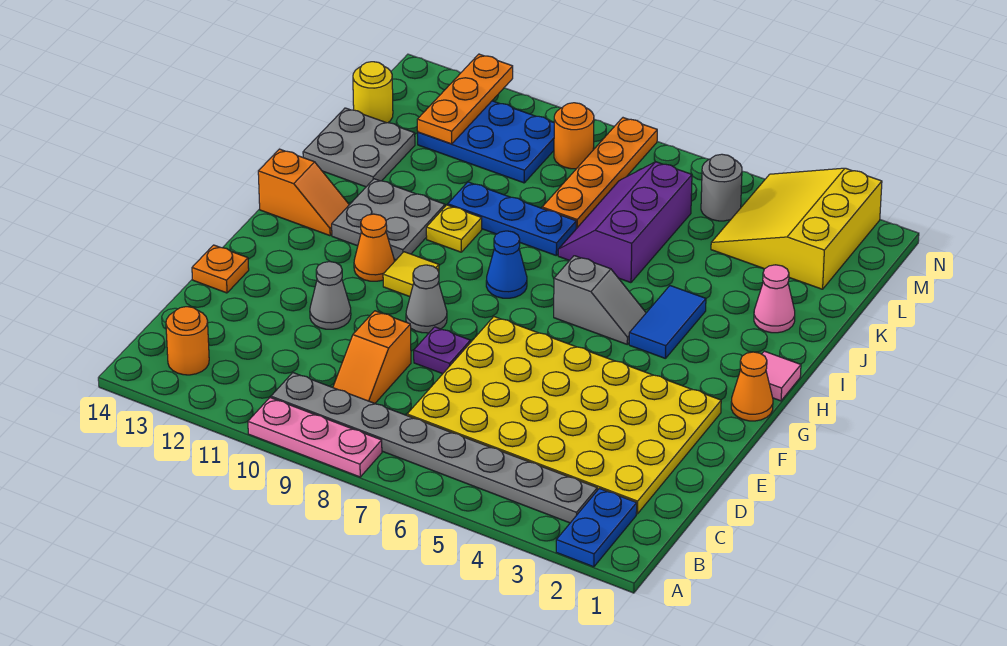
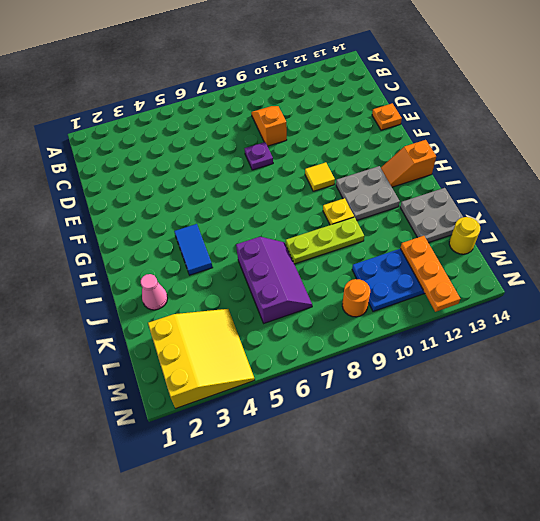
lime plate J8:J10 level 1 -> blue plate J8:J10 level 1
none -> blue plate A2:B2 level 1
none -> pink plate A8:A10 level 1
none -> grey plate B3:B10 level 1
none -> orange round brick B13 level 1

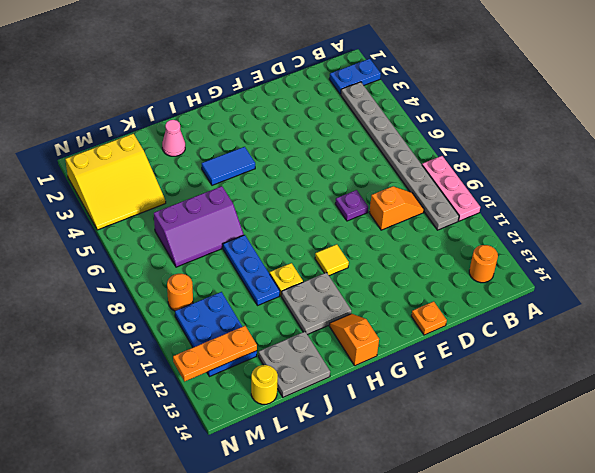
none -> yellow plate C2:F7 level 1
none -> grey cone E11 level 1
none -> grey cone F9 level 1
none -> orange cone G1 level 1

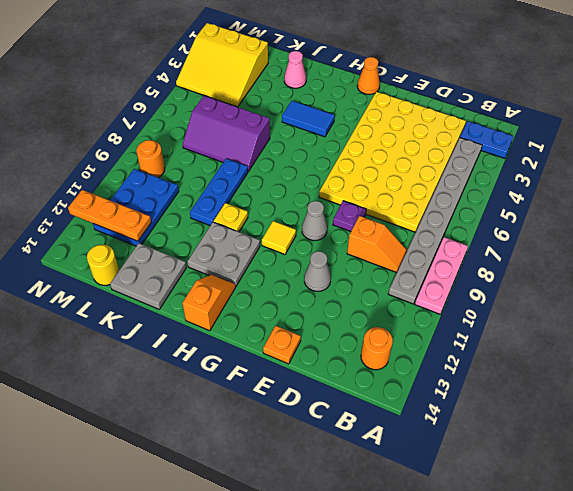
none -> orange cone G11 level 1
none -> pink tile H1 level 1
none -> grey slope H5:H6 level 1 top 6
none -> blue cone H8 level 1

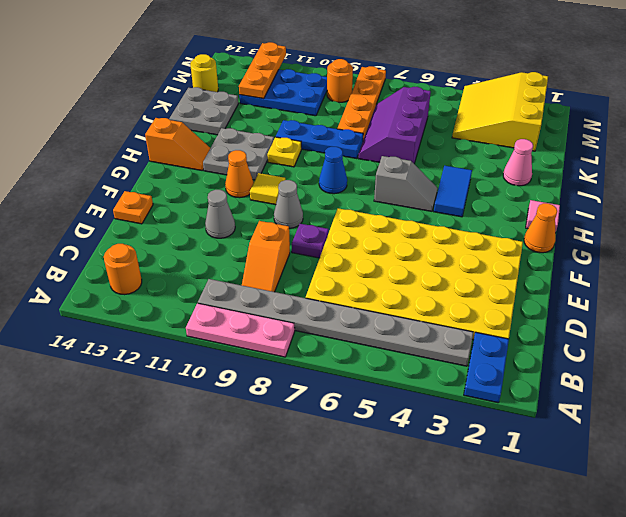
none -> grey round brick M5 level 1

